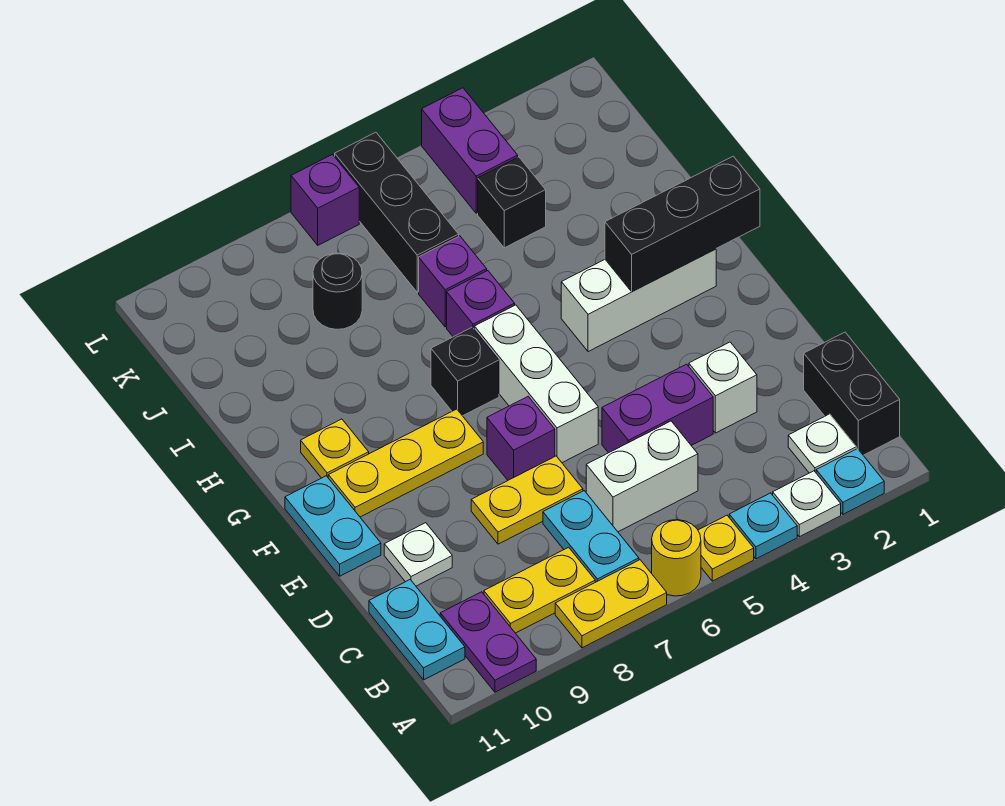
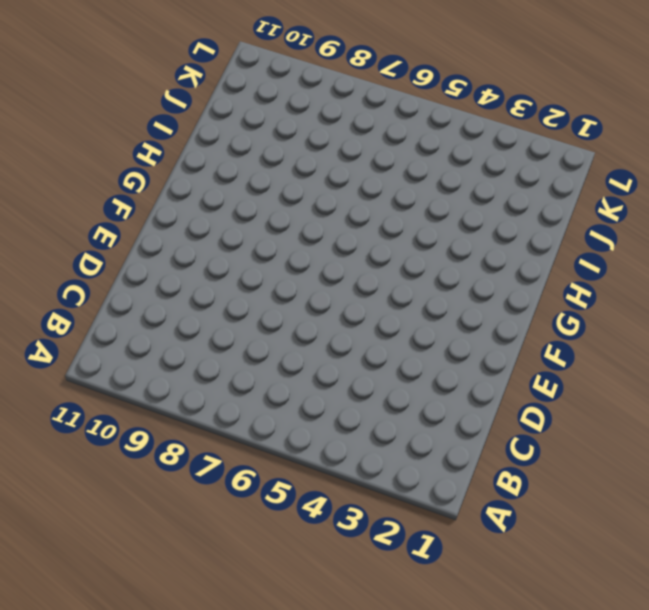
none -> cyan plate A2 level 1
none -> white plate A3 level 1
none -> cyan plate A4 level 1
none -> yellow plate A5 level 1

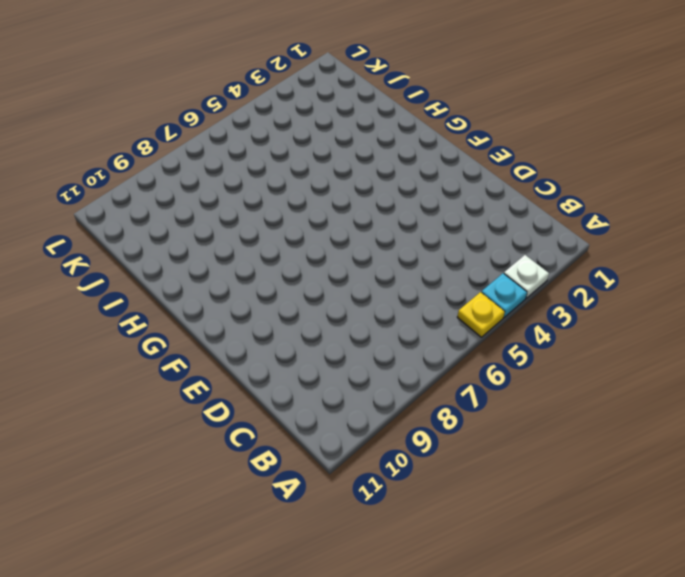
none -> cyan plate A2 level 1
none -> yellow round brick A6 level 1
none -> yellow plate A7:A8 level 1
none -> purple plate A10:B10 level 1

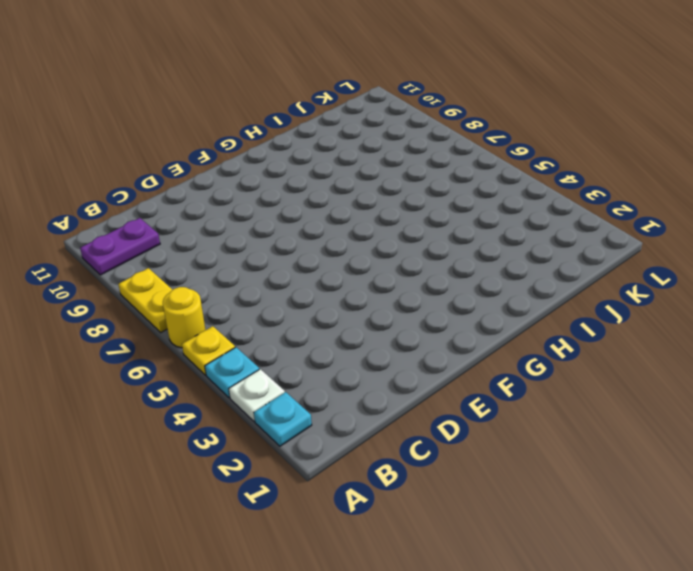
none -> black brick B1:C1 level 1
none -> white plate B2 level 1
none -> cyan plate B7:C7 level 1
none -> yellow plate B8:B9 level 1

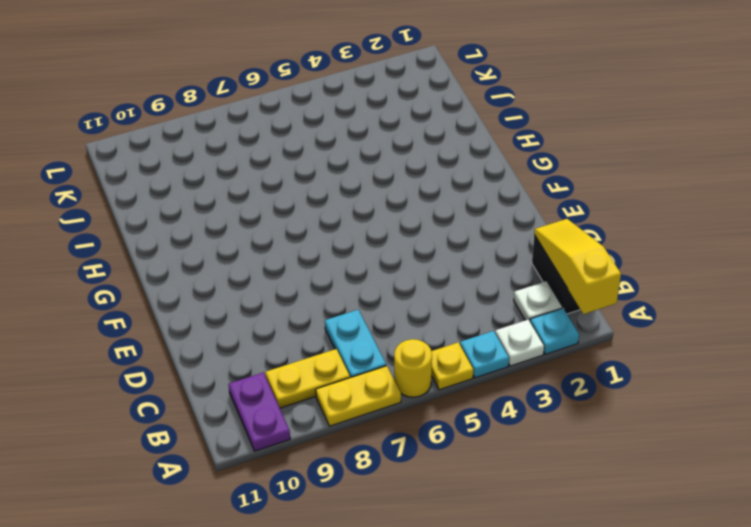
yellow slope A1:C1 level 2 top A -> none
none -> cyan plate B11:C11 level 1
none -> white brick C5:C6 level 1
none -> white brick D3 level 1
none -> purple brick D4:D5 level 1

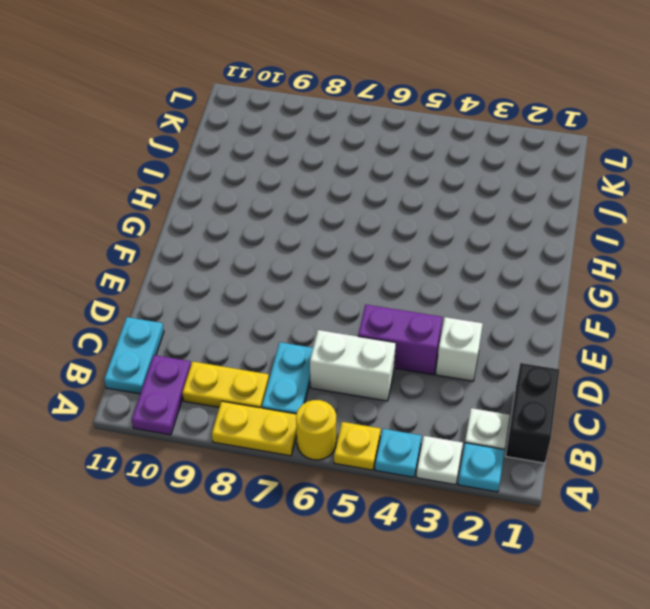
none -> yellow plate D7:D8 level 1
none -> white plate D10 level 1
none -> white brick E6:G6 level 1
none -> purple brick E7 level 1

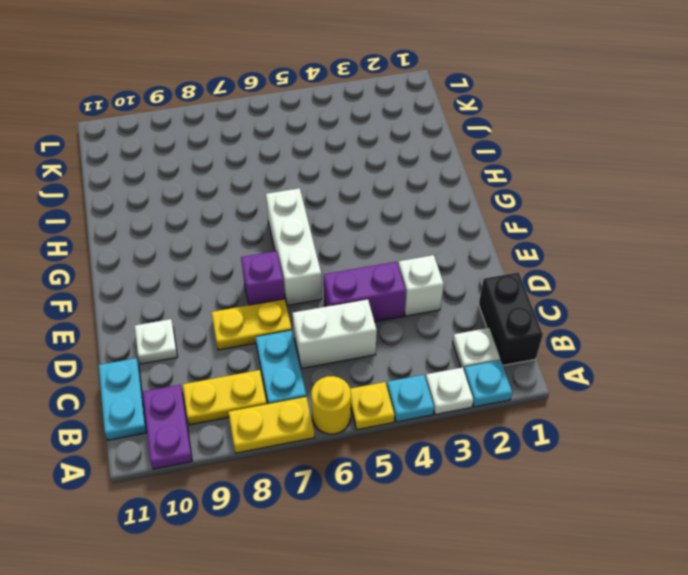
none -> cyan plate E11:F11 level 1
none -> yellow plate F8:F10 level 1
none -> white brick G2:G4 level 1
none -> black brick G7 level 1

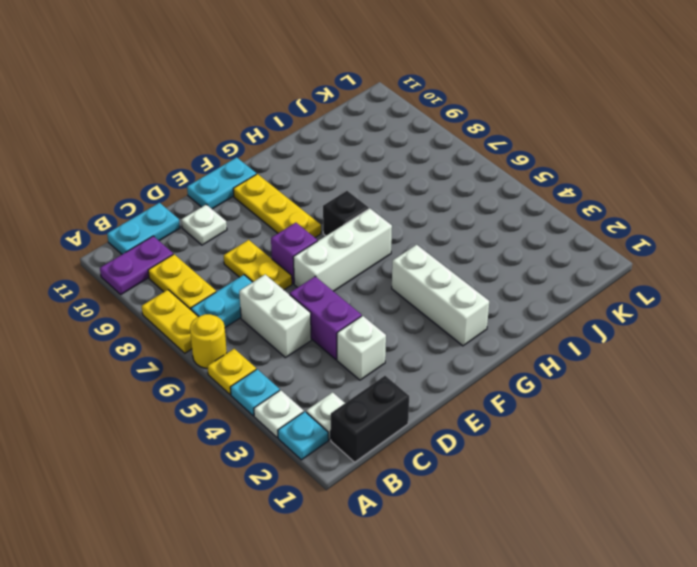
none -> yellow plate G10 level 1
none -> purple brick H6 level 1
none -> purple brick I6 level 1
none -> black brick J4 level 1

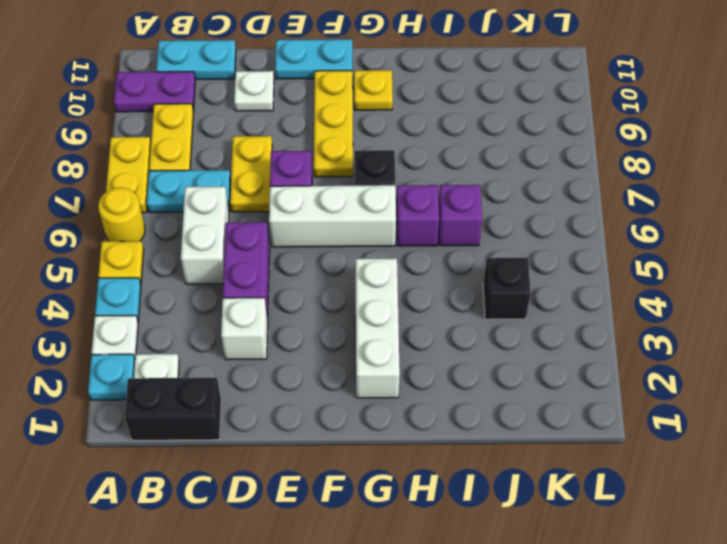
none -> black brick J6:L6 level 1
none -> black round brick J8 level 1
none -> purple brick K4:L4 level 1
none -> purple brick L7 level 1

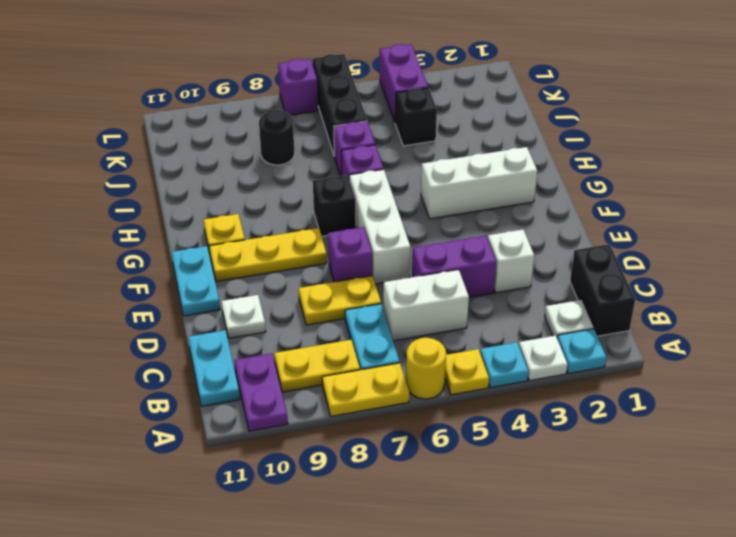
none -> black brick G1:G3 level 2

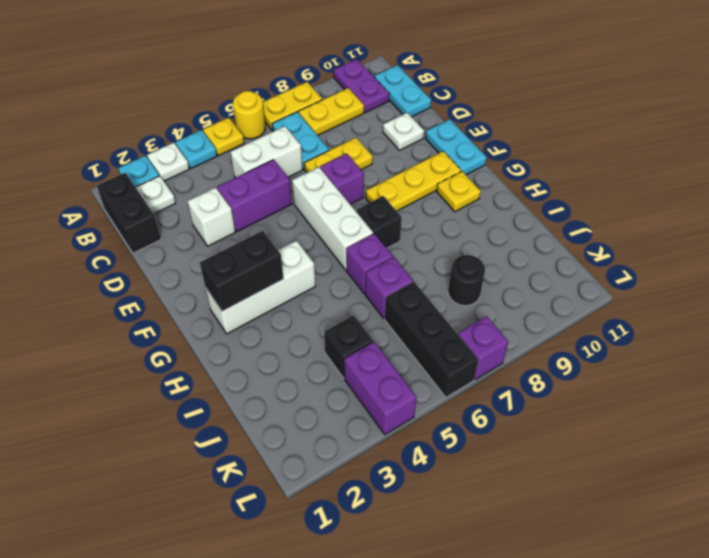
black brick G2:G3 level 2 -> black brick G1:G3 level 2

